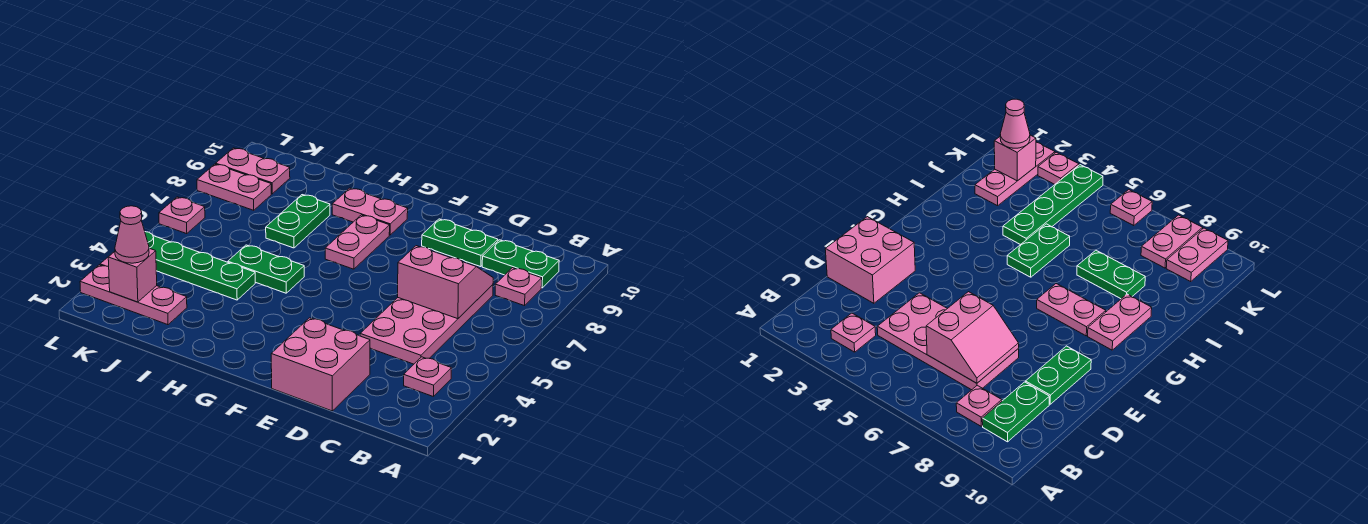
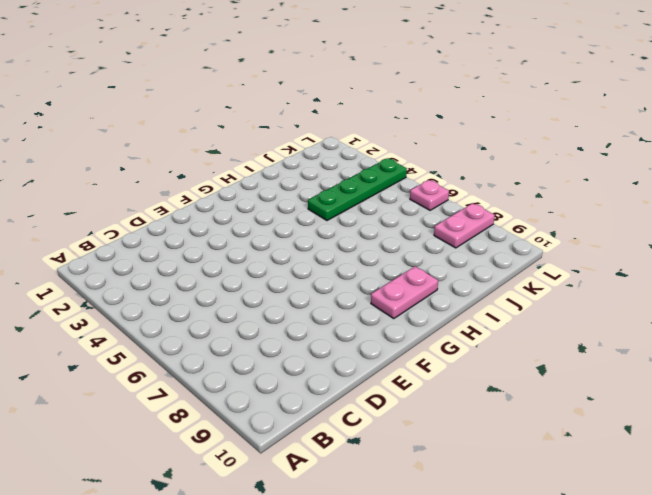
none -> pink plate B3 level 1
none -> pink plate B8 level 1
none -> green plate B9:C9 level 1

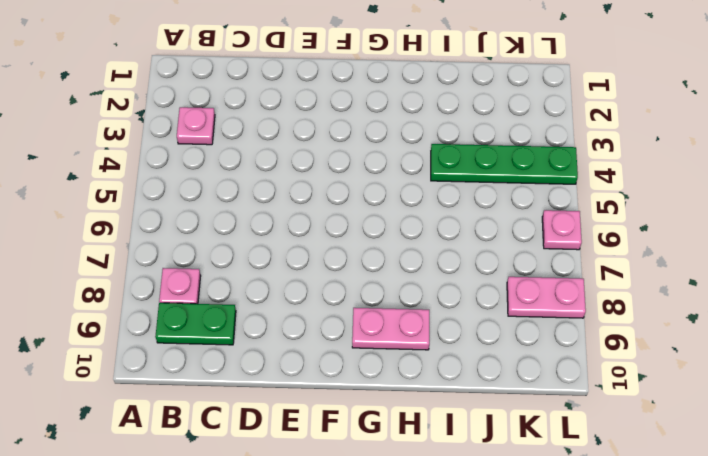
none -> pink plate C4:D7 level 1
none -> pink brick D1:E2 level 1
none -> green plate D9:E9 level 1

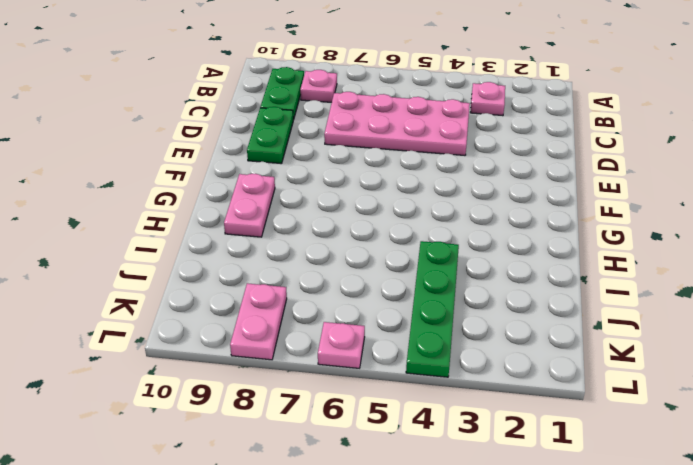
none -> pink brick D1:E2 level 1
none -> pink plate G7:G8 level 1
none -> green plate H5:I5 level 1

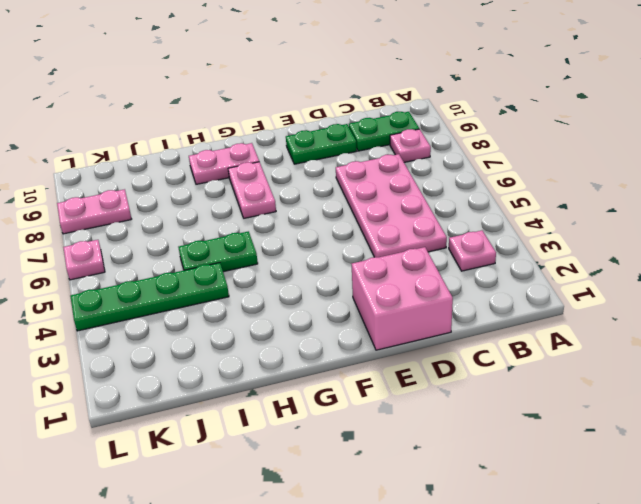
none -> green plate I7:I8 level 1
none -> pink plate J2:L2 level 1
none -> pink plate K9:L9 level 1

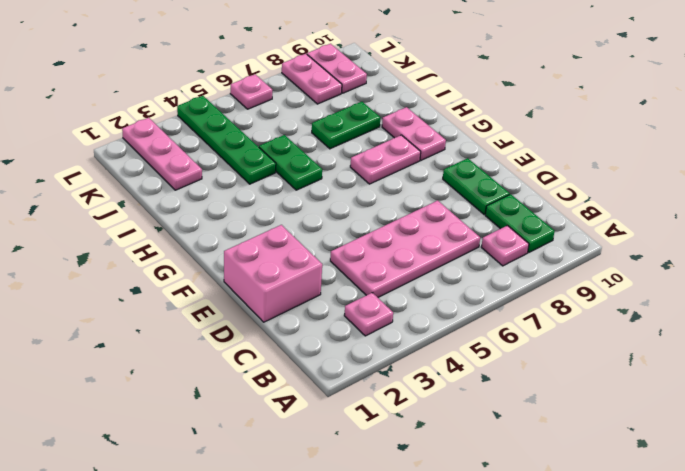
none -> pink plate L3 level 1
none -> pink slope C6:D7 level 2 top 6
none -> pink brick K2 level 2

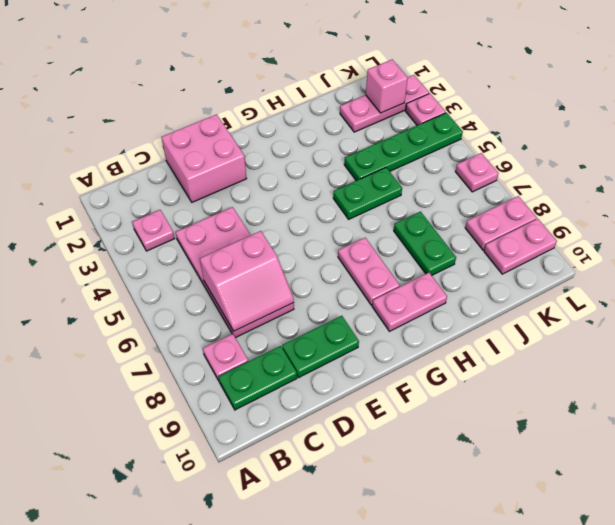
none -> pink cone K2 level 3

